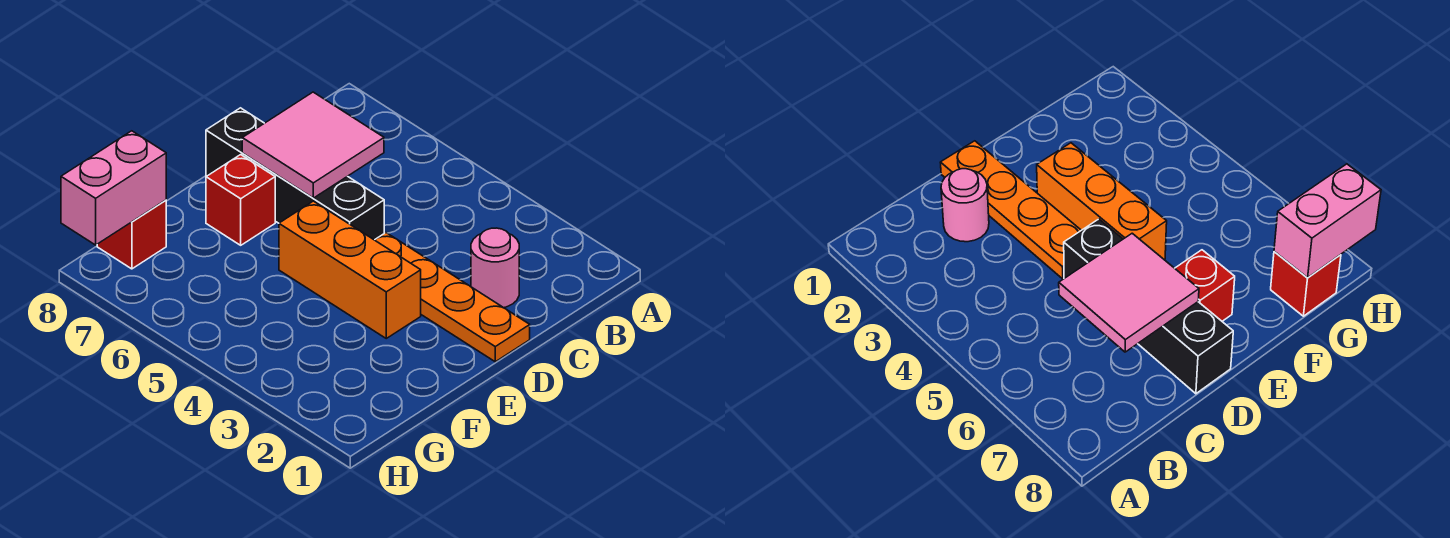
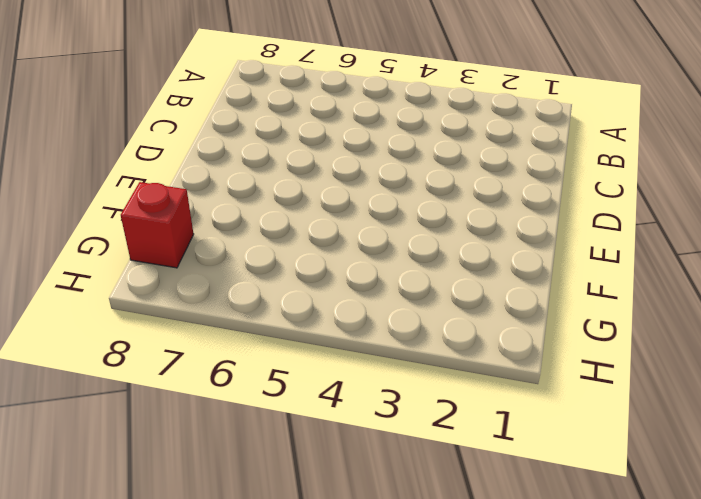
none -> pink round brick C2 level 1
none -> orange plate D1:D4 level 1

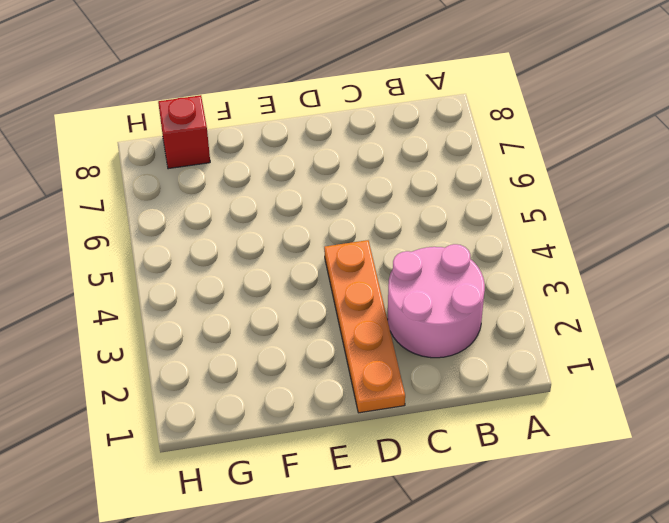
pink round brick B2:C3 level 1 -> pink round brick C2 level 1
none -> black brick D5:D8 level 1
none -> orange brick E3:E5 level 1

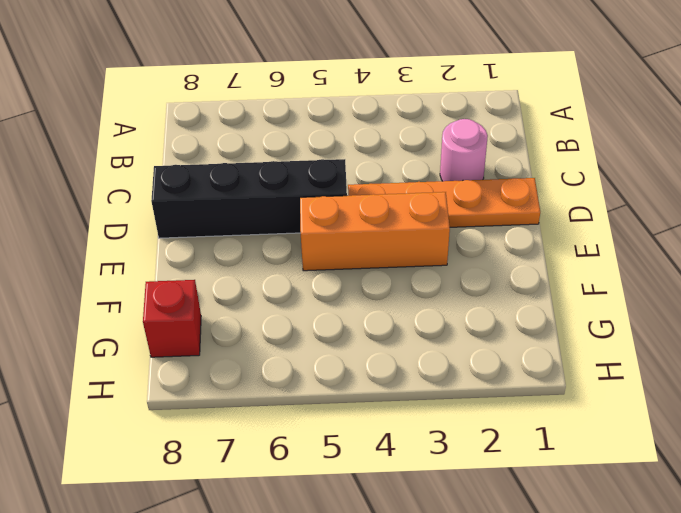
none -> red brick E7 level 1
none -> pink tile C6:D7 level 2

